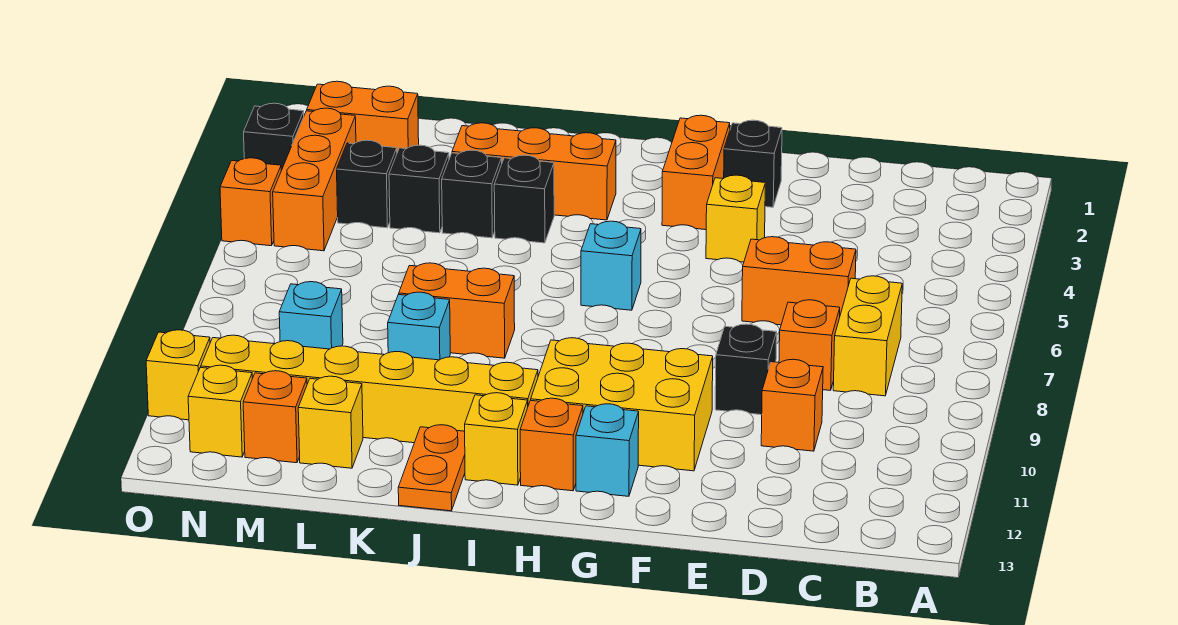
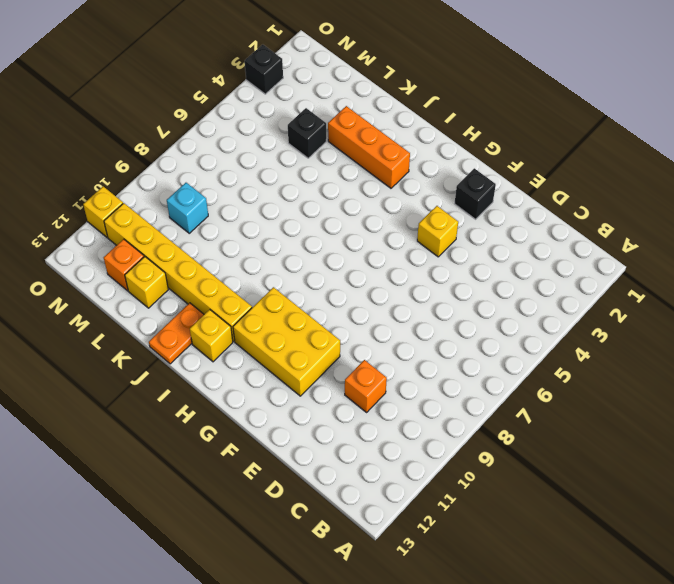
none -> yellow brick C7:C8 level 1
none -> orange brick D6:E6 level 1
none -> orange brick D8 level 1
none -> black brick E9 level 1

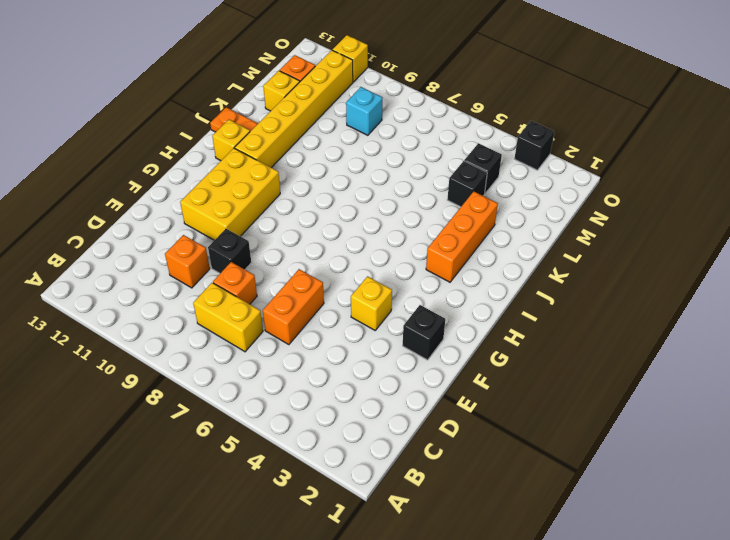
none -> orange brick G2:G3 level 1
none -> cyan brick G12 level 1
none -> cyan brick H6 level 1
none -> orange brick H12 level 1

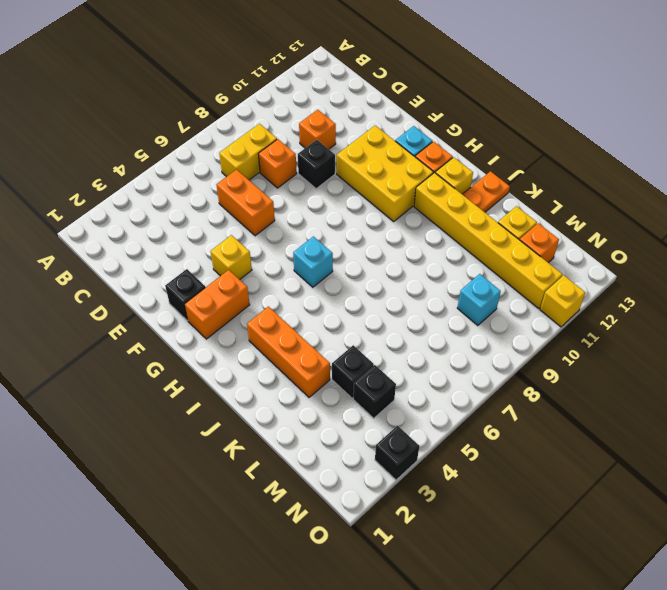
none -> black brick J4 level 1
none -> orange brick J8:K8 level 1
none -> black brick K4 level 1
none -> cyan brick K9 level 1

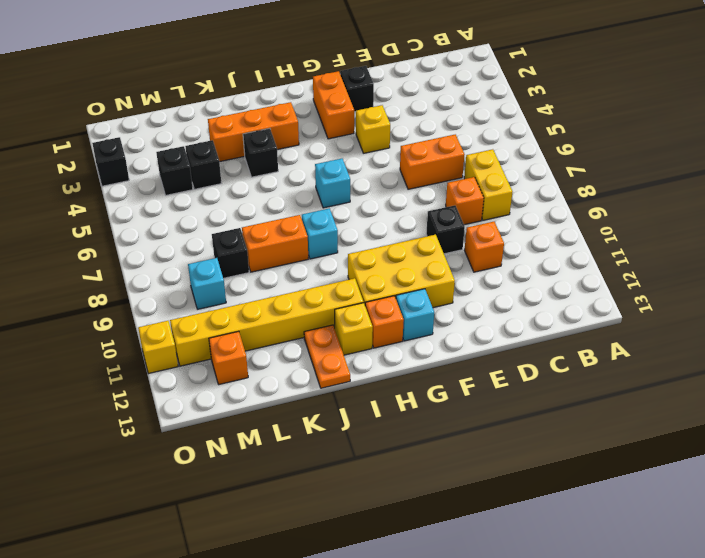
cyan brick I8 level 1 -> cyan brick K9 level 1
black brick L8 level 1 -> black brick K4 level 1
none -> yellow brick L12 level 1
none -> orange brick M2:N2 level 1
none -> orange brick N3:N5 level 1
none -> yellow brick N12 level 1

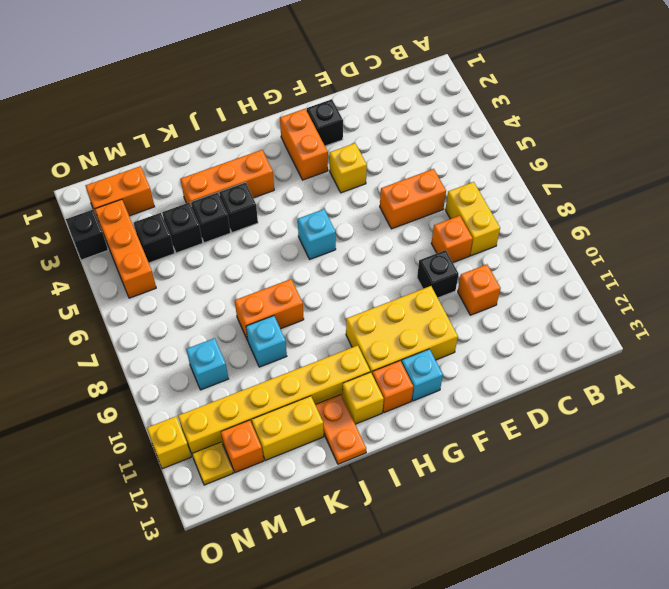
yellow brick K12:L12 level 1 -> yellow brick L12 level 1
yellow plate N12 level 1 -> yellow brick N12 level 1
none -> orange brick O5 level 1

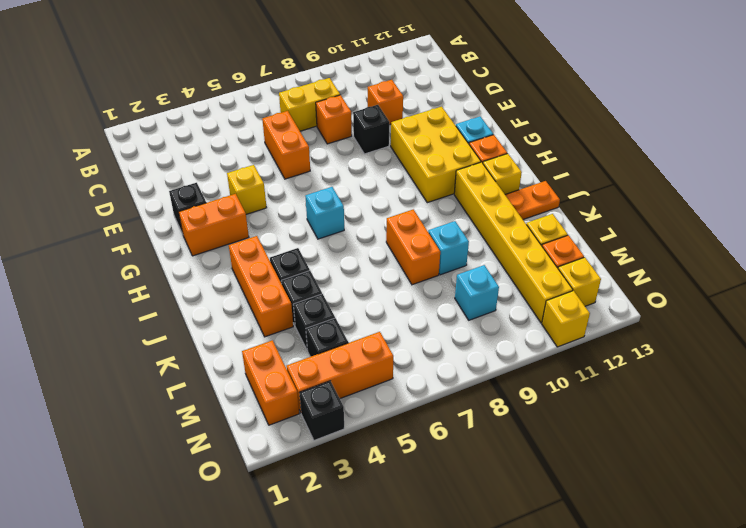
none -> orange brick O5 level 1

